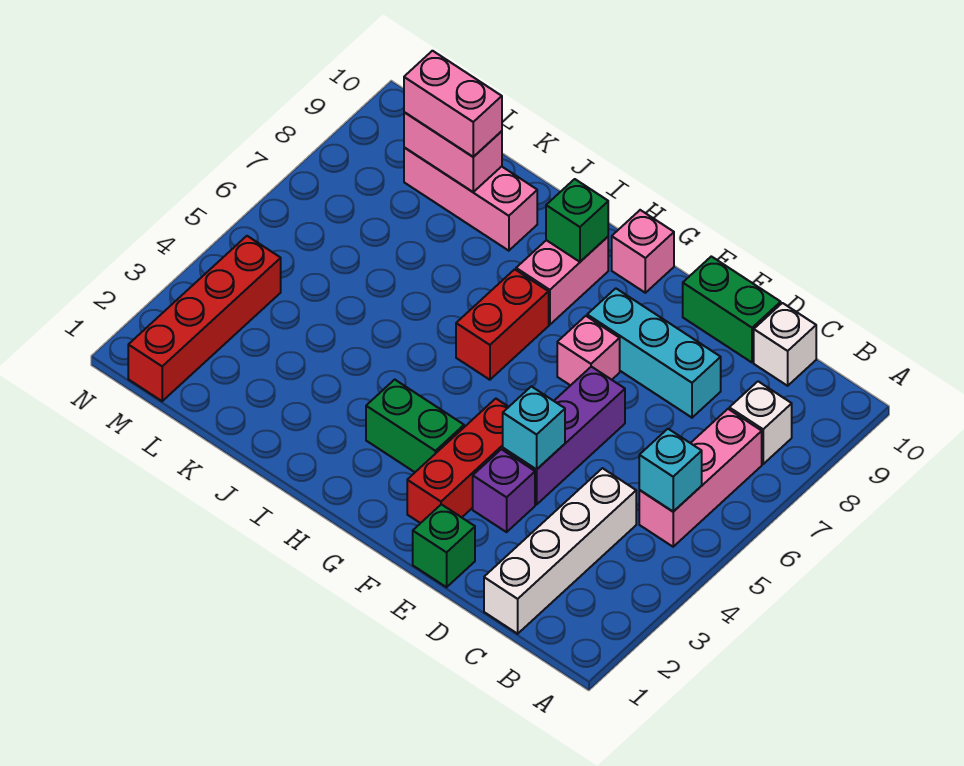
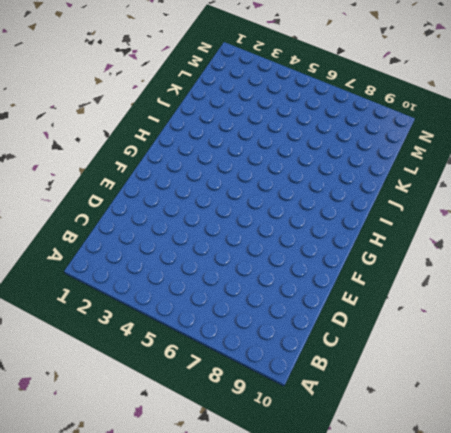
none -> pink brick B5:B7 level 1
none -> white brick B8 level 1
none -> white brick C1:C4 level 1

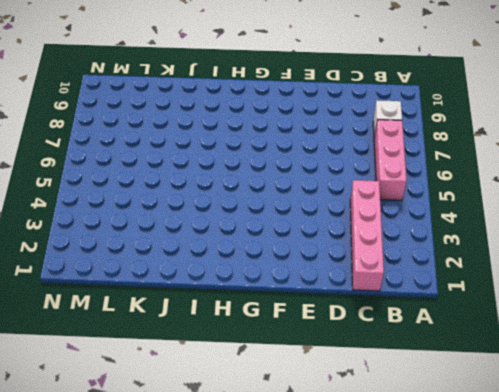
pink brick C1:C4 level 1 -> white brick C1:C4 level 1
none -> white brick C10 level 1
none -> cyan brick D8:F8 level 1
none -> green brick D10:E10 level 1

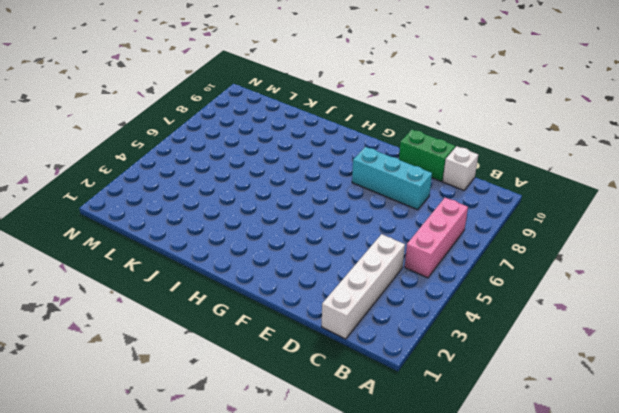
none -> white brick B8 level 1
none -> green brick E1 level 1
none -> purple brick E3 level 1

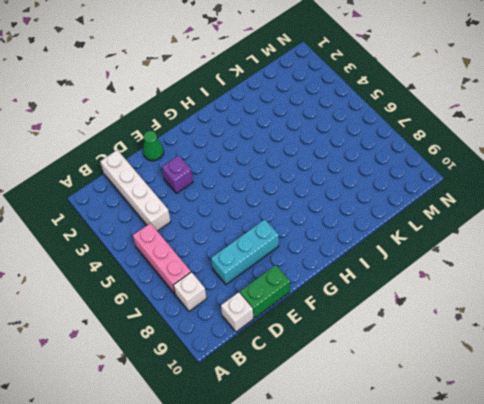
green cone E1 level 1 -> green brick E1 level 1
none -> purple brick E4:E6 level 1
none -> red brick F2:F4 level 1
none -> pink brick F7 level 1

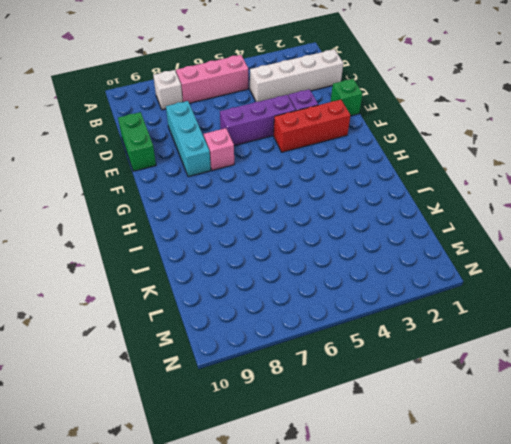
none -> white brick C10 level 1
none -> green brick G3:H3 level 1
none -> pink brick G10 level 1

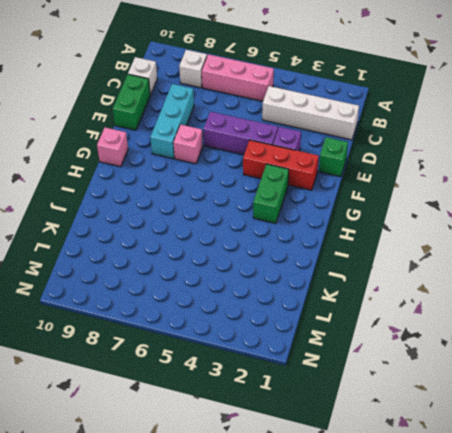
none -> red brick H6:H7 level 1
none -> pink brick H8:H9 level 1
none -> pink brick J9:L9 level 1

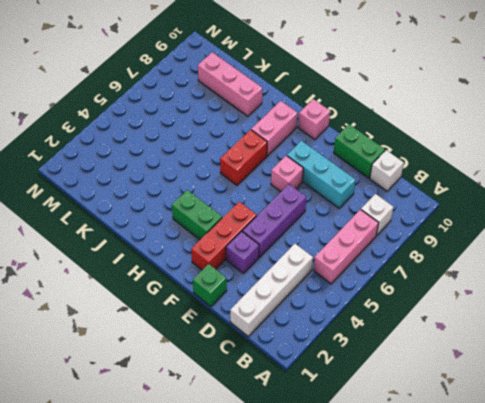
none -> red brick M1:M4 level 1
none -> cyan brick B5 level 2
none -> cyan brick E4 level 2

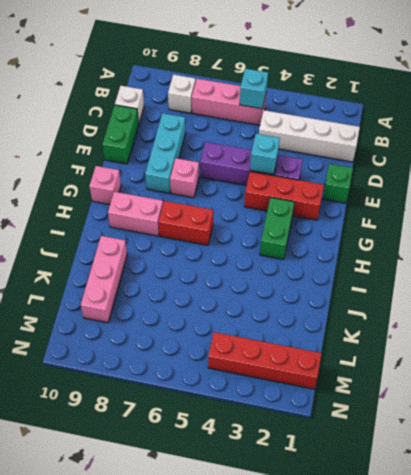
none -> green brick H9 level 2
none -> pink brick K9:L9 level 2
none -> pink brick K9:L9 level 3

